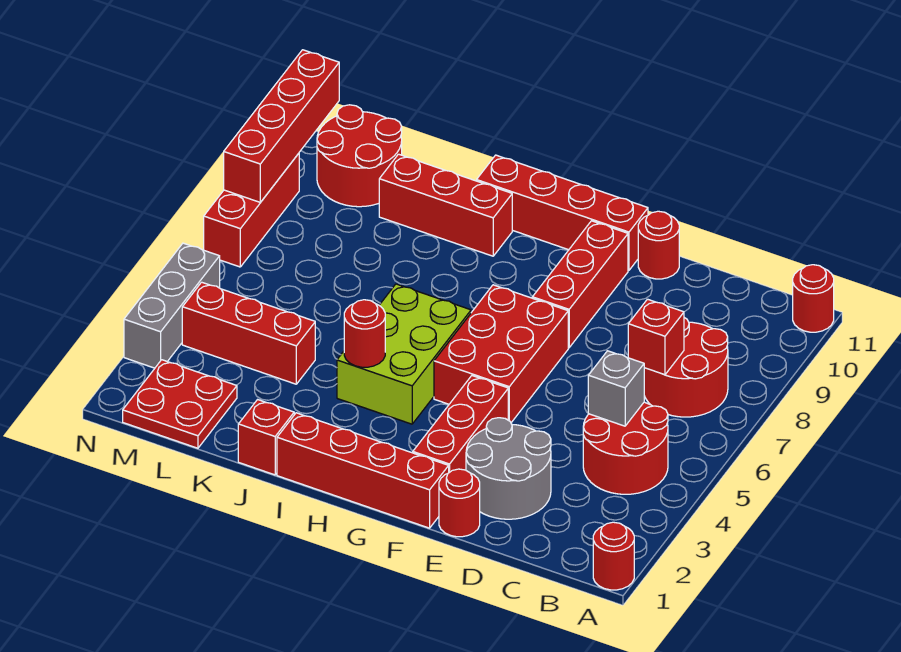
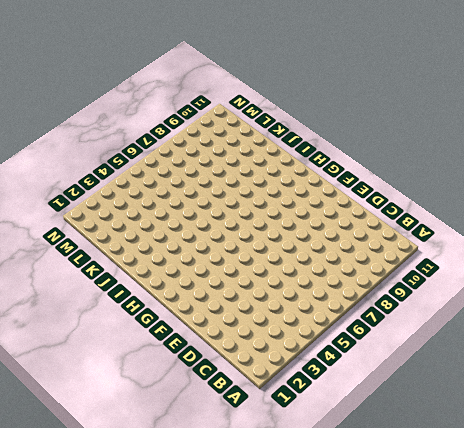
none -> red round brick A1 level 1
none -> red round brick A11 level 1
none -> red round brick B4:C5 level 1

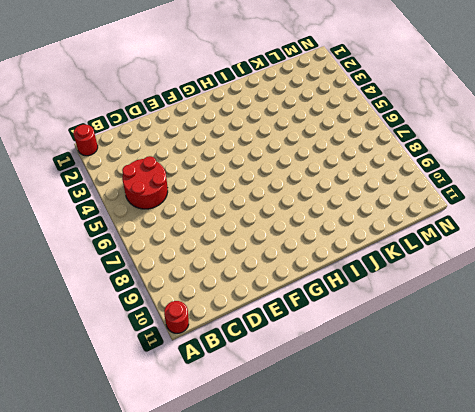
none -> red round brick B7:C8 level 1
none -> grey round brick D2:E3 level 1
none -> red round brick E1 level 1

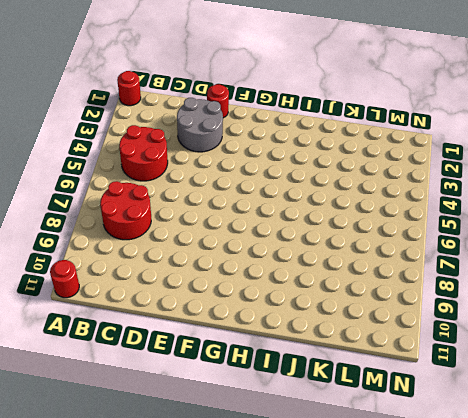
none -> red round brick E11 level 1
none -> red brick F1:I1 level 1
none -> red brick F2:F4 level 1

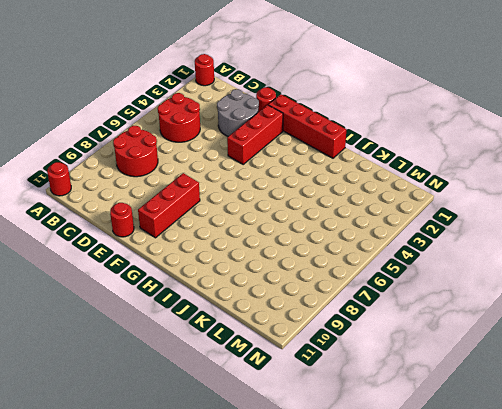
none -> red brick F5:G7 level 1
none -> red brick F11:I11 level 1
none -> lime brick H4:I6 level 1

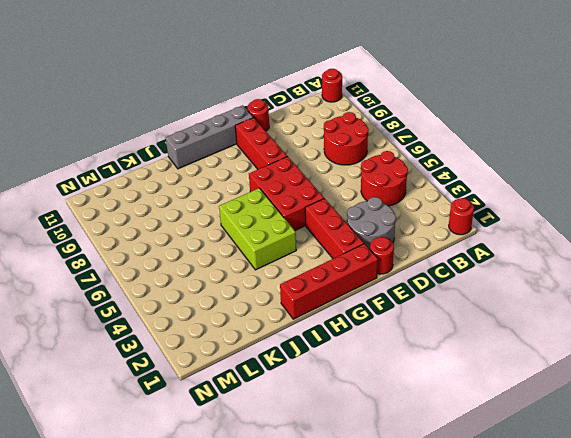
grey brick F11:I11 level 1 -> red brick F11:I11 level 1
none -> red brick I10:K10 level 1
none -> red brick J1 level 1
none -> red brick K4:M4 level 1

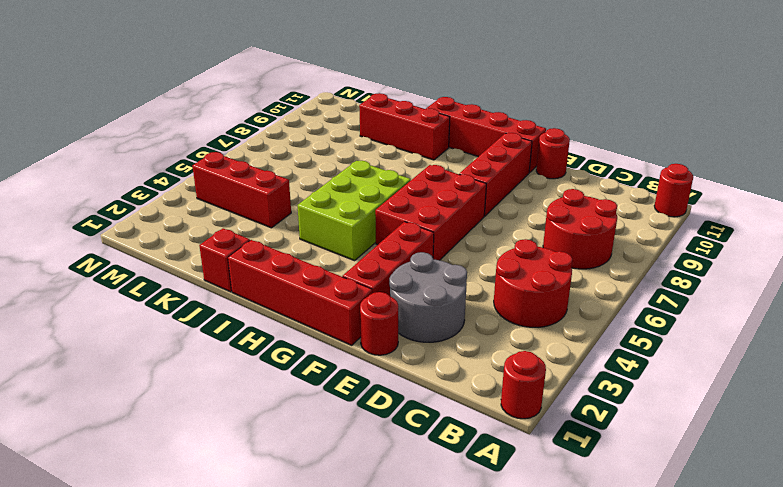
none -> red plate L1:M2 level 1
none -> red round brick L10:M11 level 1
none -> grey brick N3:N5 level 1

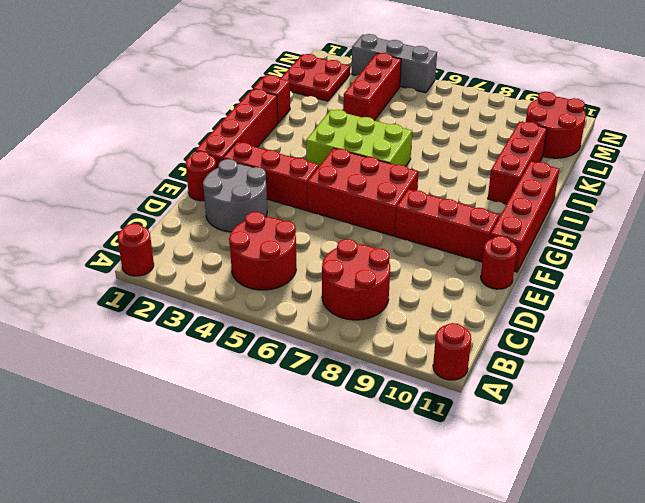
none -> red brick N7:N9 level 1
none -> grey brick C5 level 2
none -> red brick C7 level 2

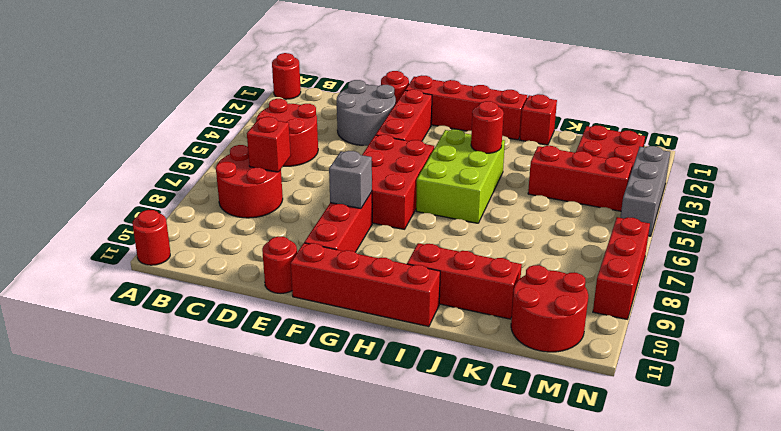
grey brick F8 level 2 -> grey brick C5 level 2
none -> red brick N8:N11 level 2

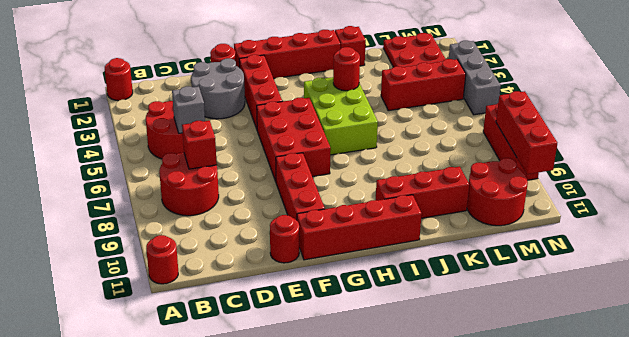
red brick N8:N10 level 2 -> red brick N8:N11 level 2

